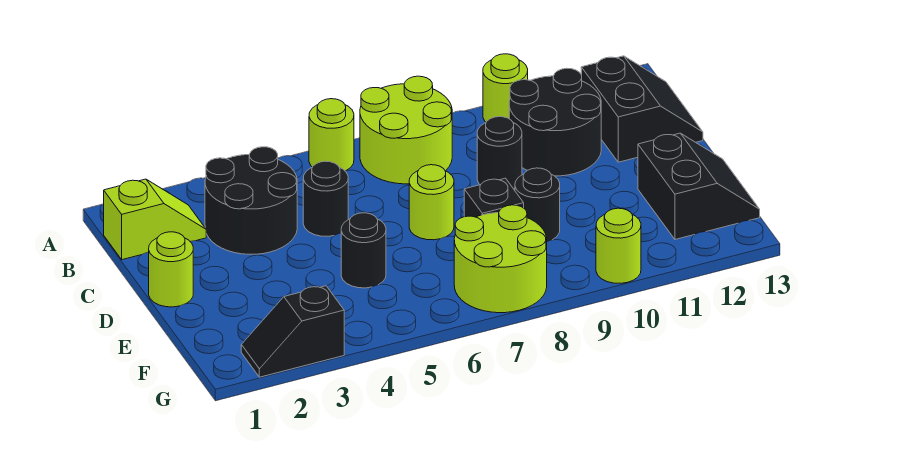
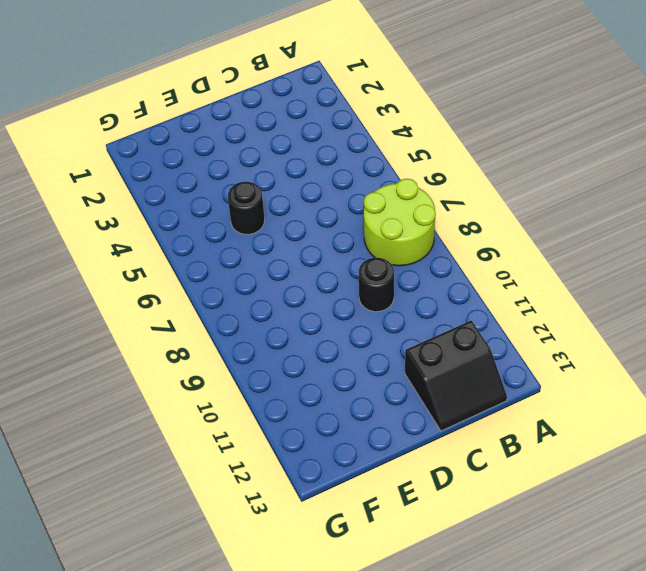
none -> lime round brick A6 level 1
none -> lime round brick A10 level 1
none -> lime slope B1:B2 level 1 top 1

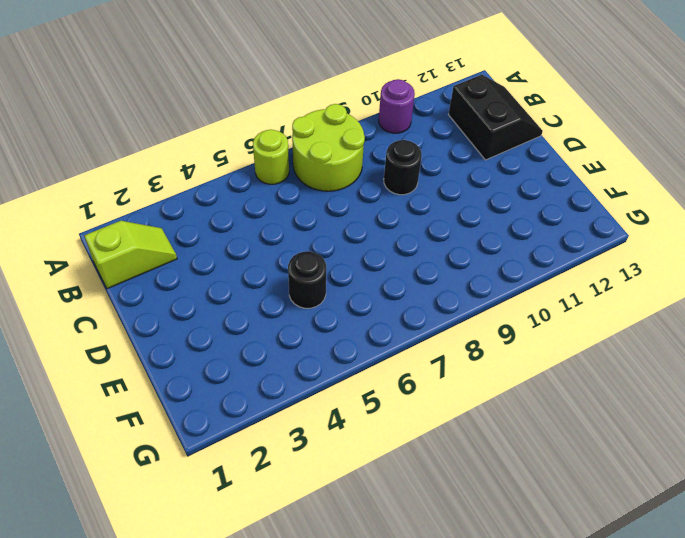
purple round brick A10 level 1 -> lime round brick A10 level 1
none -> black round brick B3:C4 level 1
none -> black round brick B10:C11 level 1
none -> black round brick C5 level 1

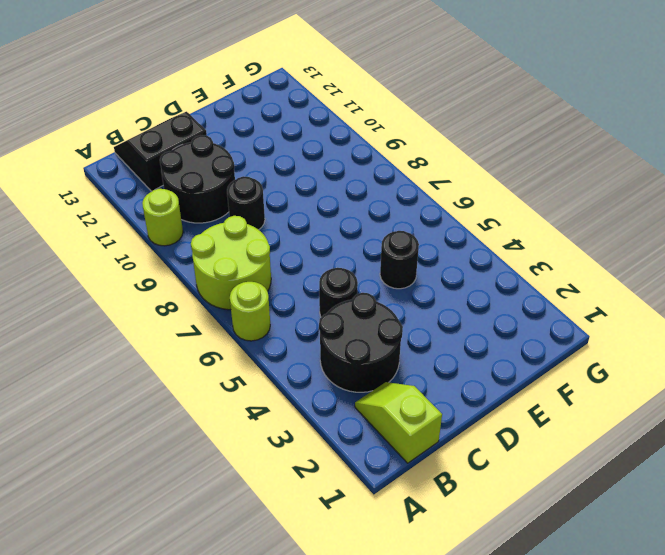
none -> lime round brick D1 level 1
none -> lime round brick D7 level 1
none -> black brick E8 level 1

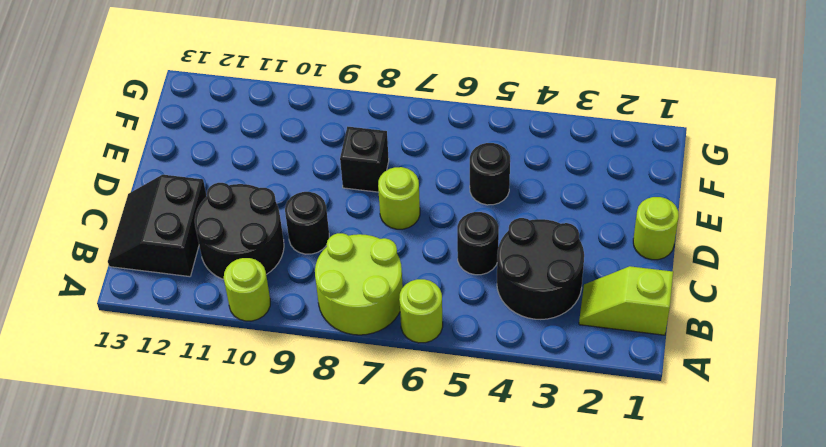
none -> black round brick E9 level 1
none -> black slope E12:F13 level 1 top 12
none -> lime round brick F7:G8 level 1

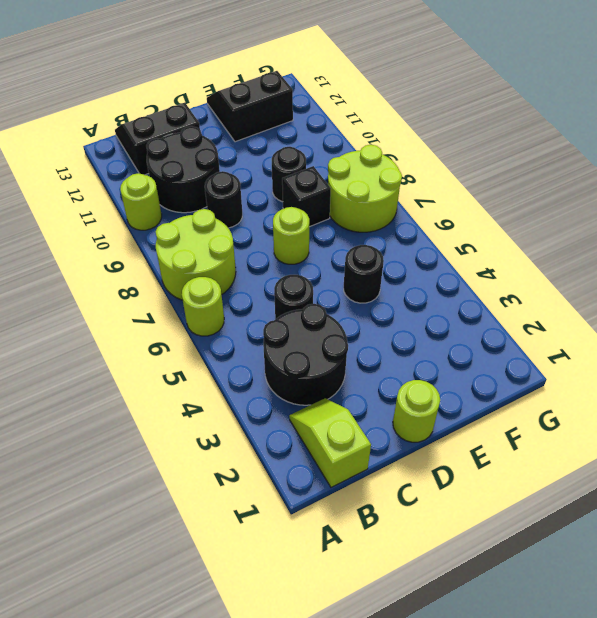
none -> black slope G2:G3 level 1 top 3
none -> lime round brick G10 level 1

